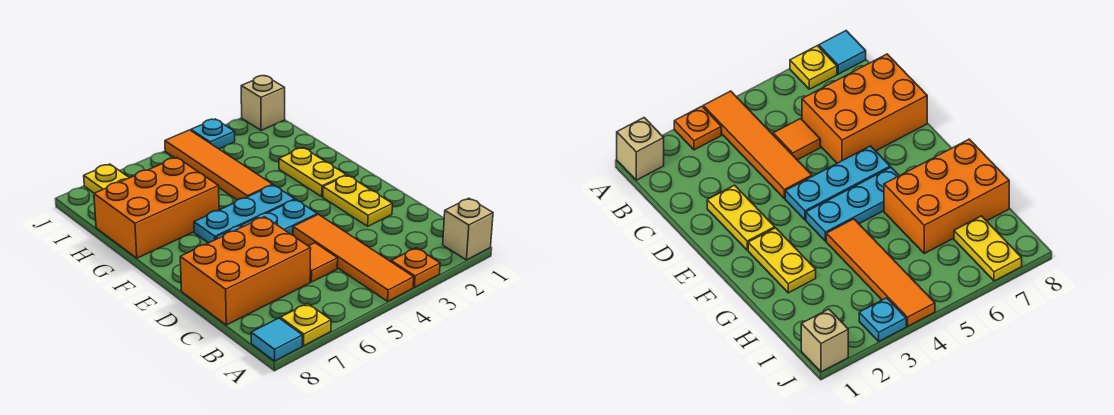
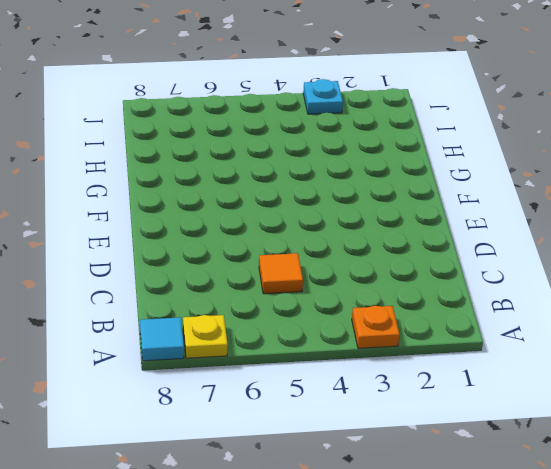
none -> tan brick A1 level 1
none -> orange tile A4:D4 level 1
none -> orange brick C6:D8 level 1

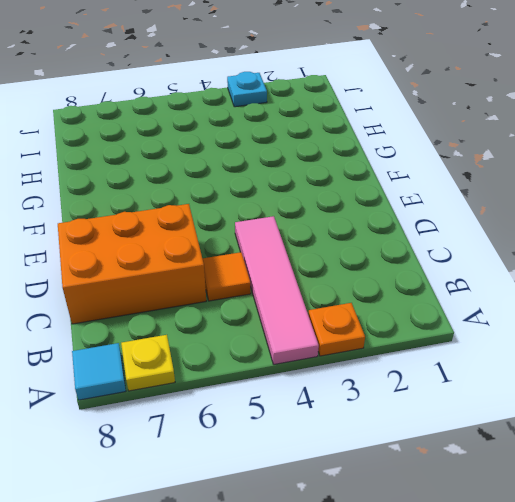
pink tile A4:D4 level 1 -> orange tile A4:D4 level 1
none -> tan brick A1 level 1
none -> yellow plate D2:E2 level 1
none -> cyan plate E4:E6 level 1

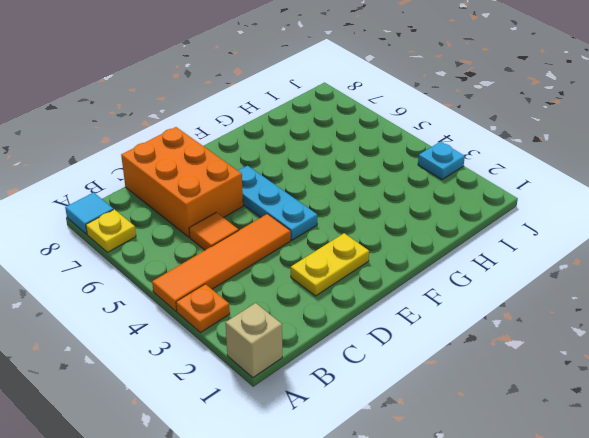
none -> yellow plate F2:G2 level 1
none -> cyan plate F4:F6 level 1
none -> orange tile G4:J4 level 1

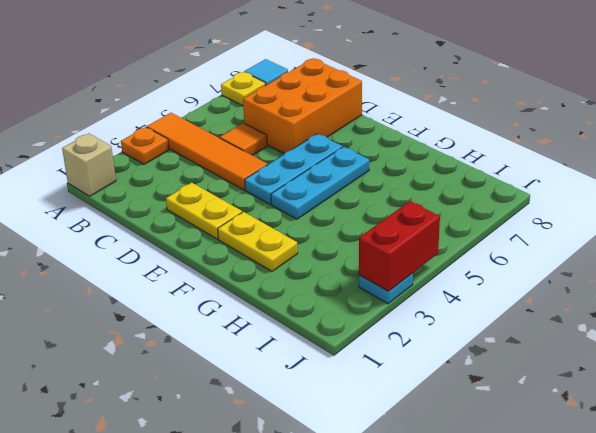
red brick J3:J4 level 2 -> none
none -> orange tile G4:J4 level 1
none -> orange brick G6:H8 level 1
none -> yellow plate I7:J7 level 1

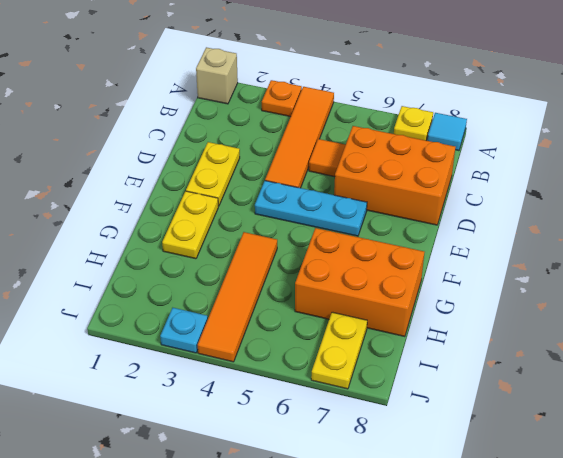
none -> cyan plate F4:F6 level 1
none -> tan brick J1 level 1

